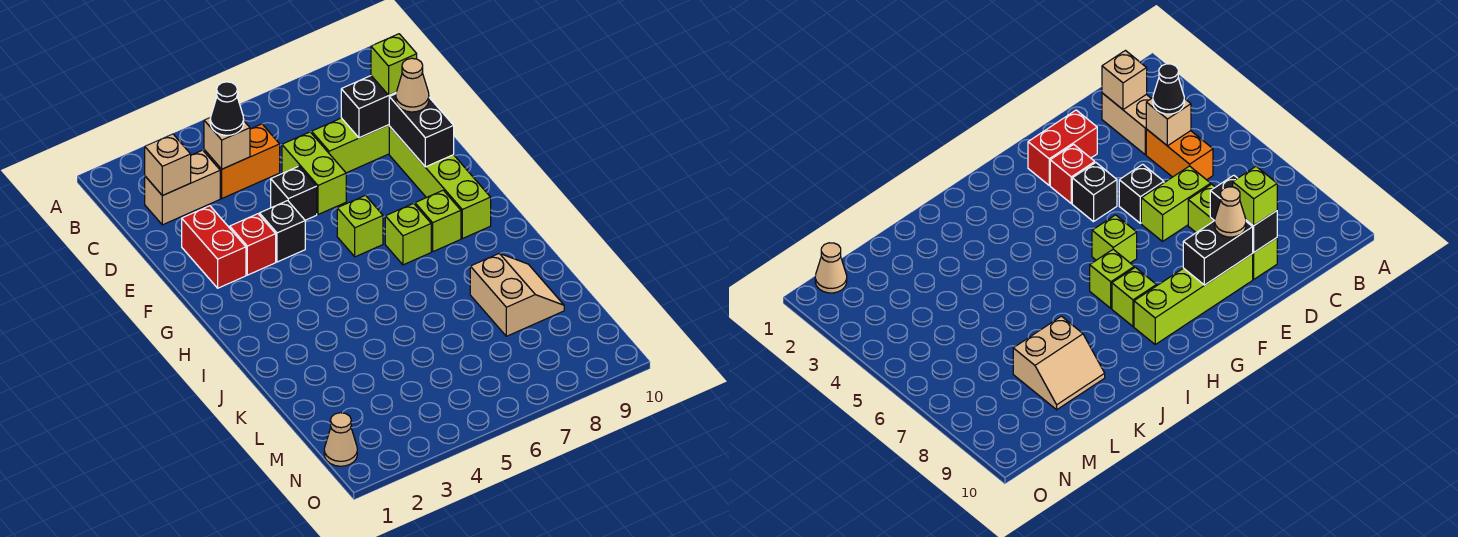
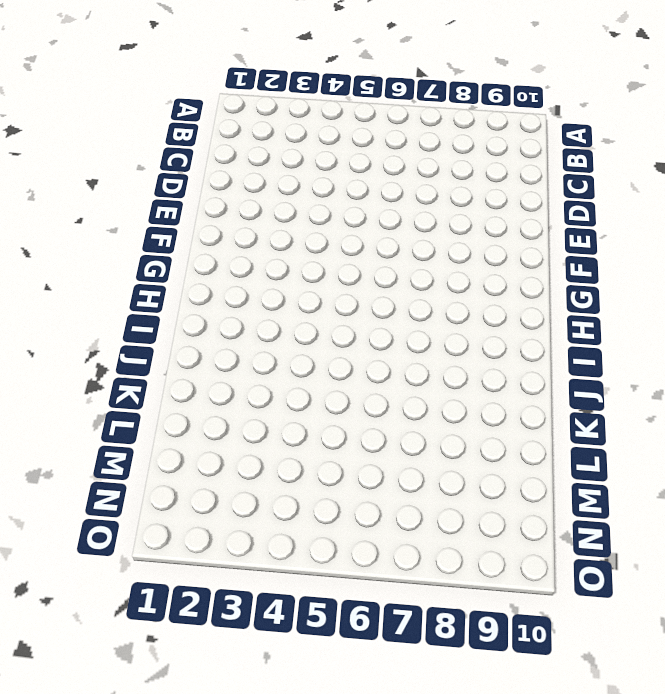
none -> tan brick C2:C3 level 1
none -> orange brick C4:C5 level 1
none -> lime brick D6:E6 level 1

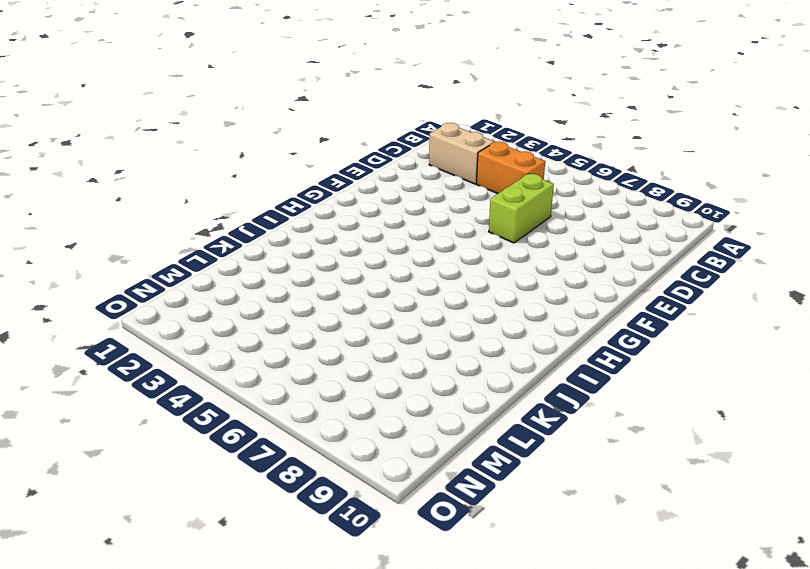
none -> lime brick D7:D9 level 1
none -> red brick E2:F2 level 1
none -> black brick E5 level 1

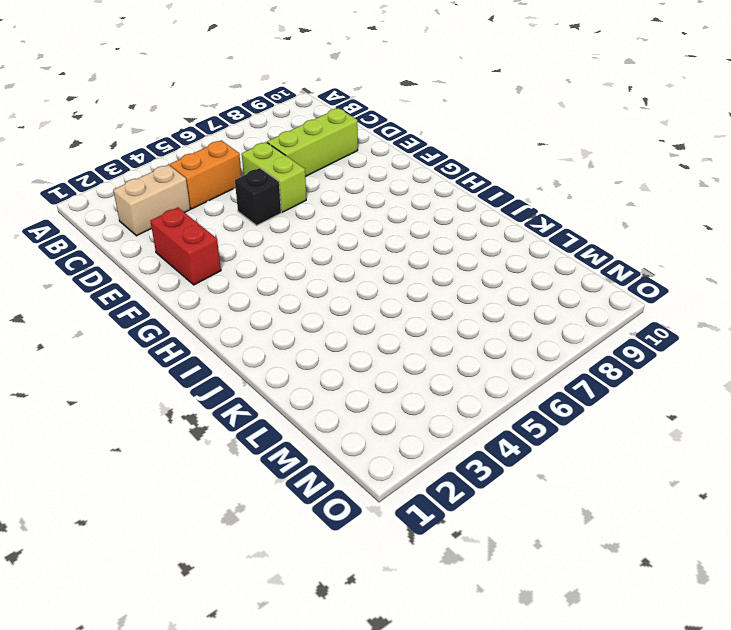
none -> lime brick E9:H9 level 1
none -> red brick F3 level 1
none -> black brick F4 level 1

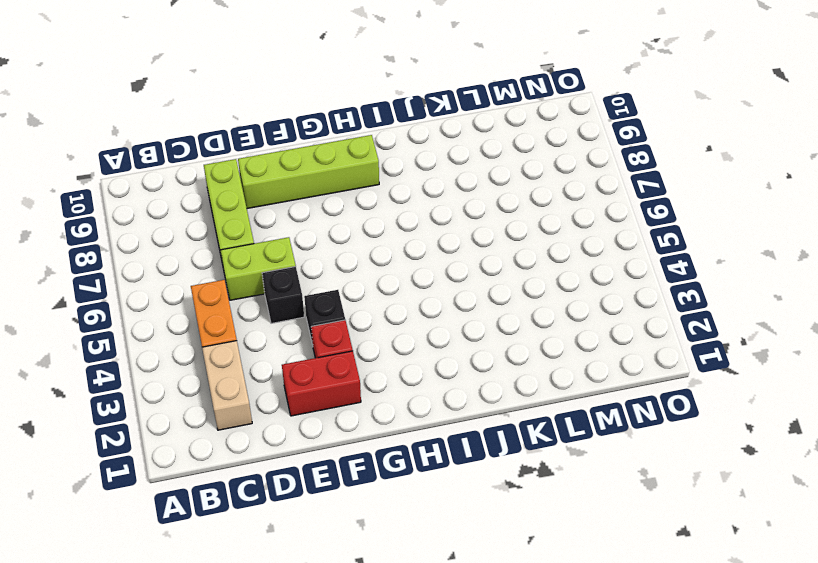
none -> lime brick G6 level 1
none -> lime brick H7 level 1
none -> lime brick H8 level 1

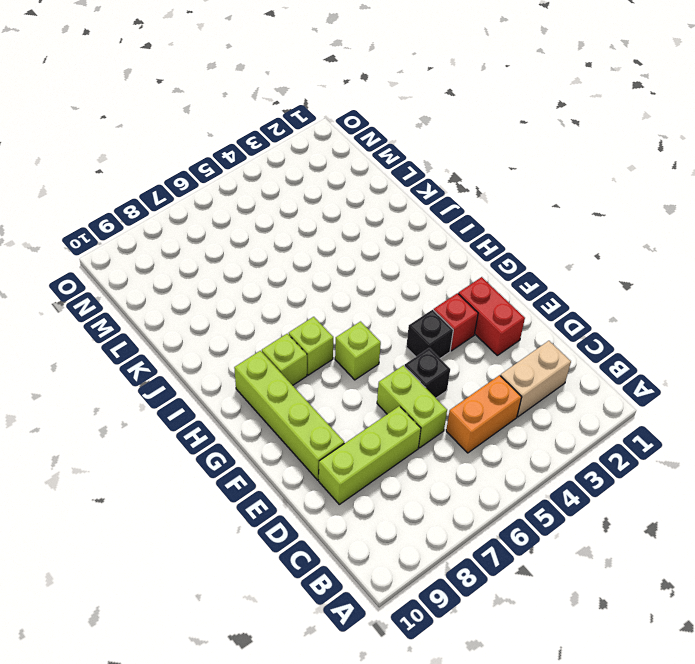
none -> tan slope K8:L9 level 1 top 8
none -> tan cone N1 level 1
none -> tan brick C2 level 2

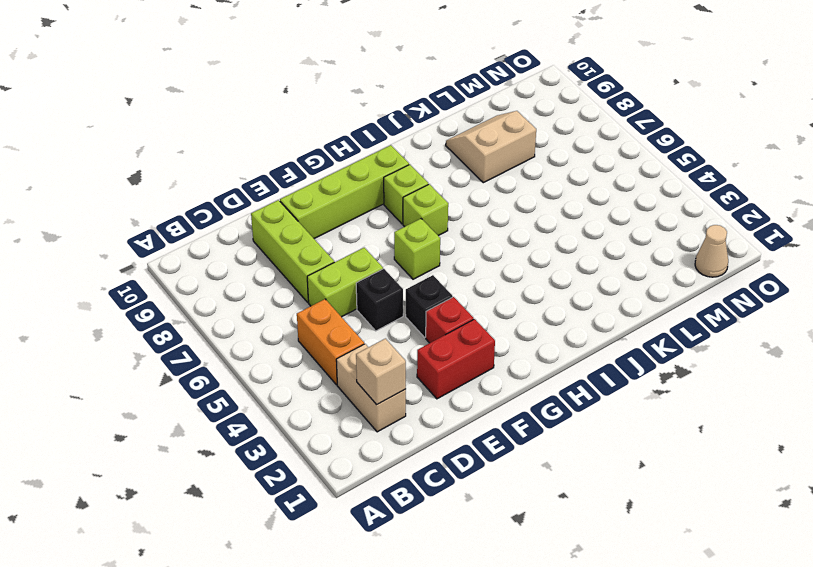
none -> tan brick C4 level 2
none -> black brick D8:D9 level 2
none -> black brick E9:F9 level 2

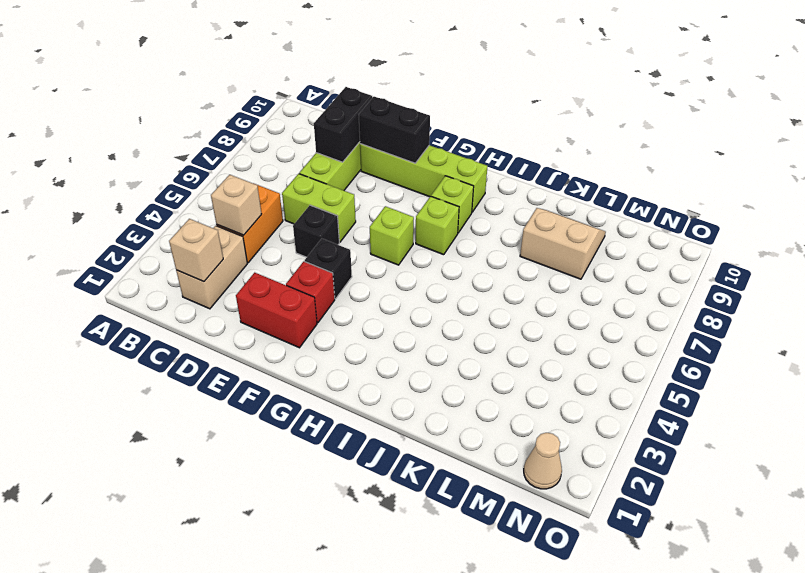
none -> black cone C4 level 3
none -> lime brick D9 level 3
none -> tan cone E9 level 3

